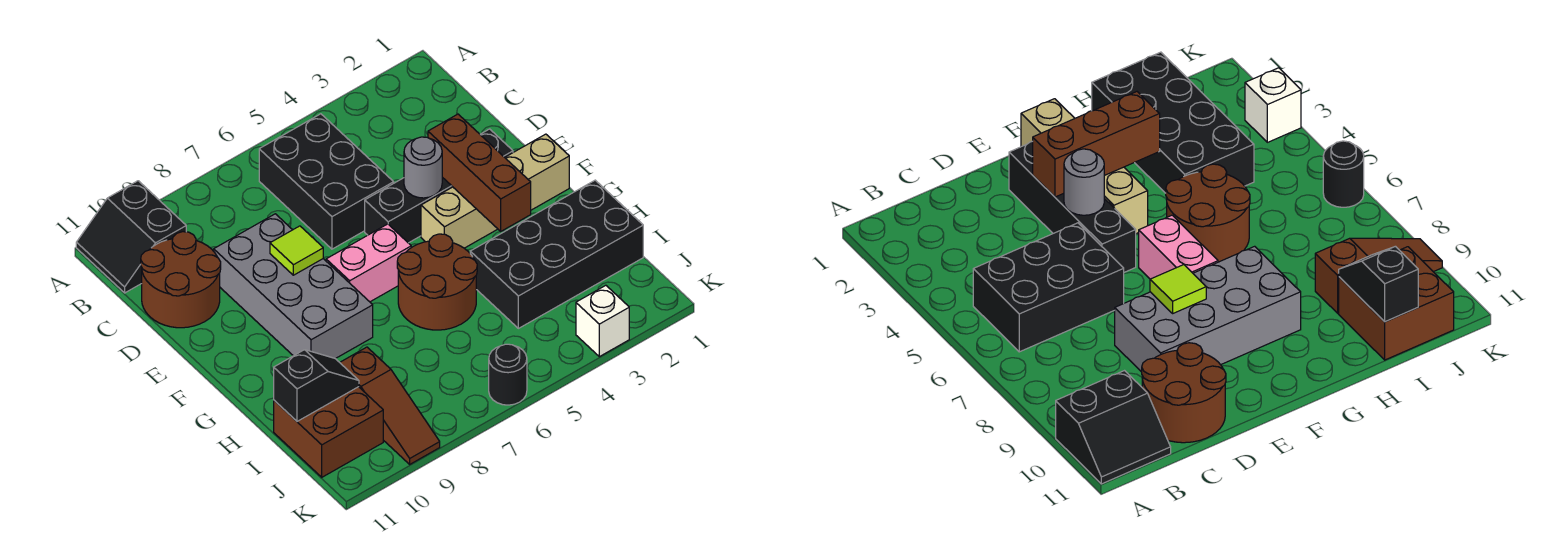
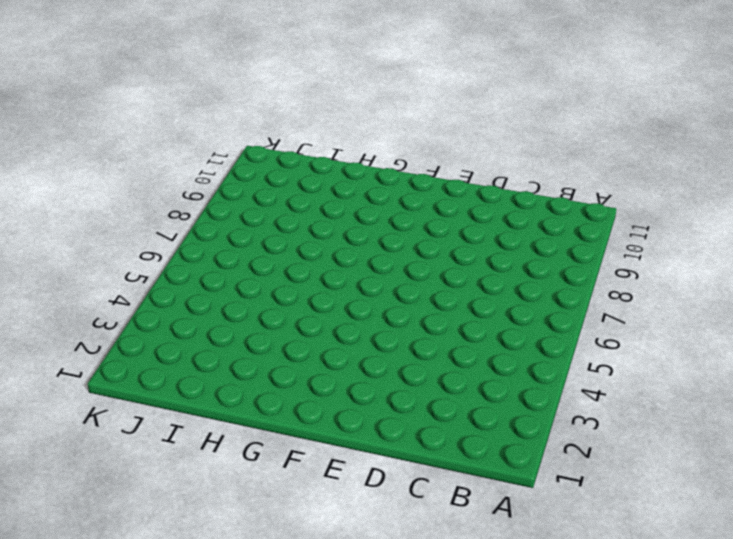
none -> black slope A10:B11 level 1 top 10
none -> black brick B5:D6 level 1
none -> brown round brick C10:D11 level 1

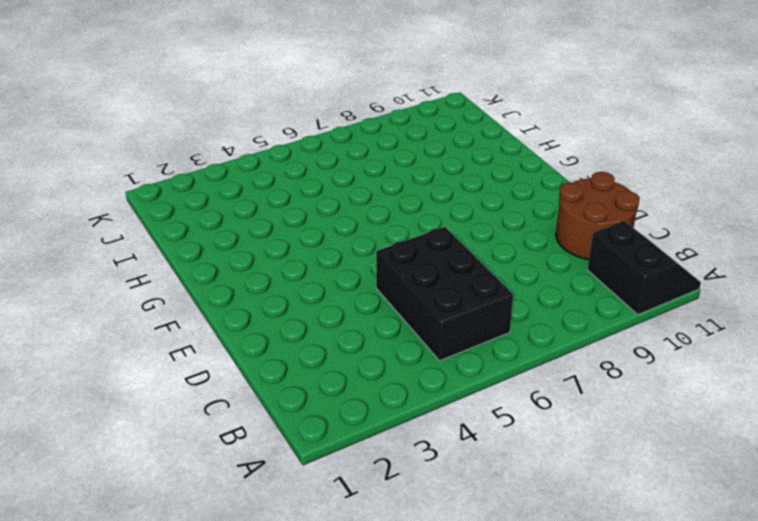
none -> grey brick D8:G9 level 1
none -> black brick E2:E5 level 1
none -> tan brick F1:F4 level 1

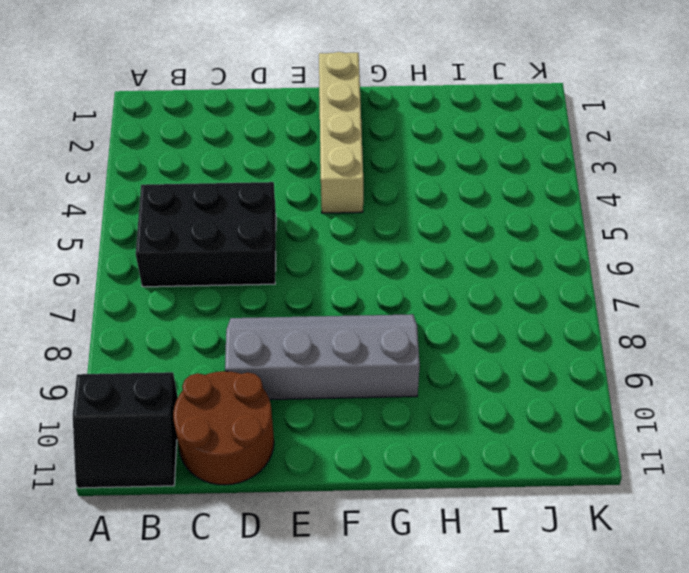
grey slope D8:G9 level 1 top 9 -> grey brick D8:G9 level 1
none -> black brick E2:E5 level 1
none -> pink brick F6:F7 level 1
none -> brown round brick G5:H6 level 1

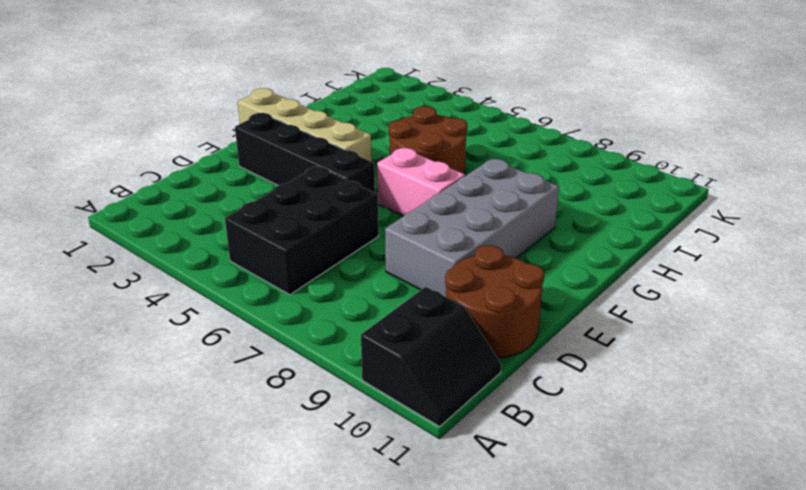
none -> black brick H1:I4 level 1
none -> brown slope I9:K9 level 1 top I
none -> brown brick I10:J11 level 1

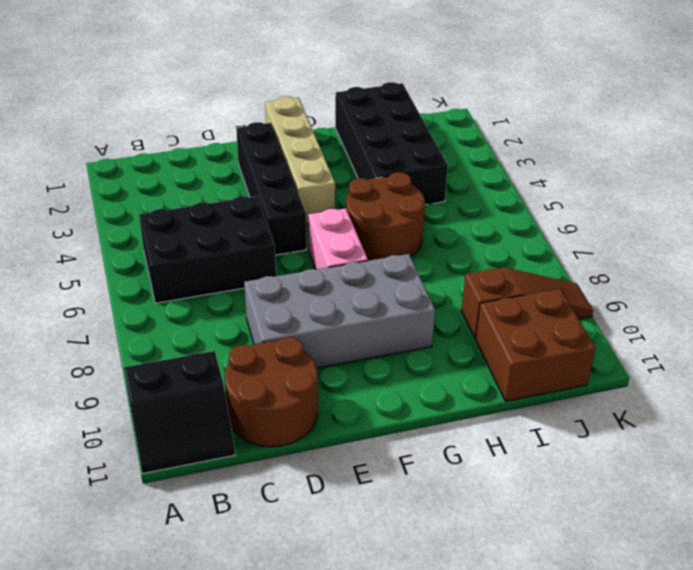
none -> white brick K3 level 1
none -> black round brick K6 level 1
none -> brown brick E3:G3 level 2

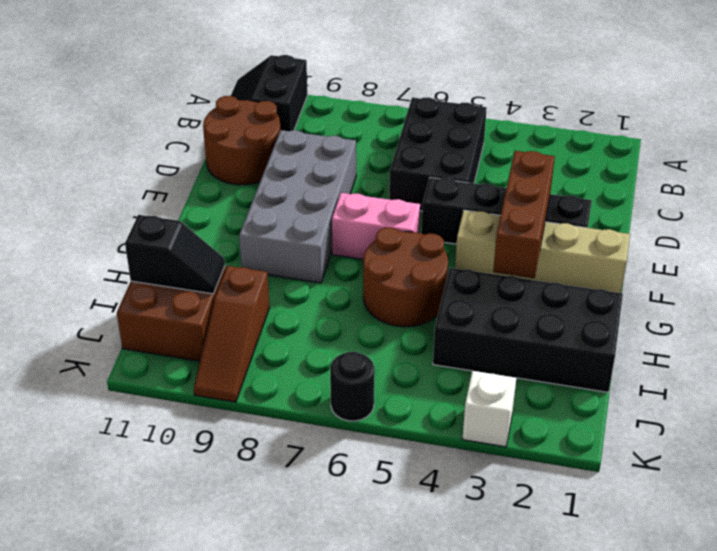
none -> grey round brick E4 level 2
none -> lime tile E8 level 2

